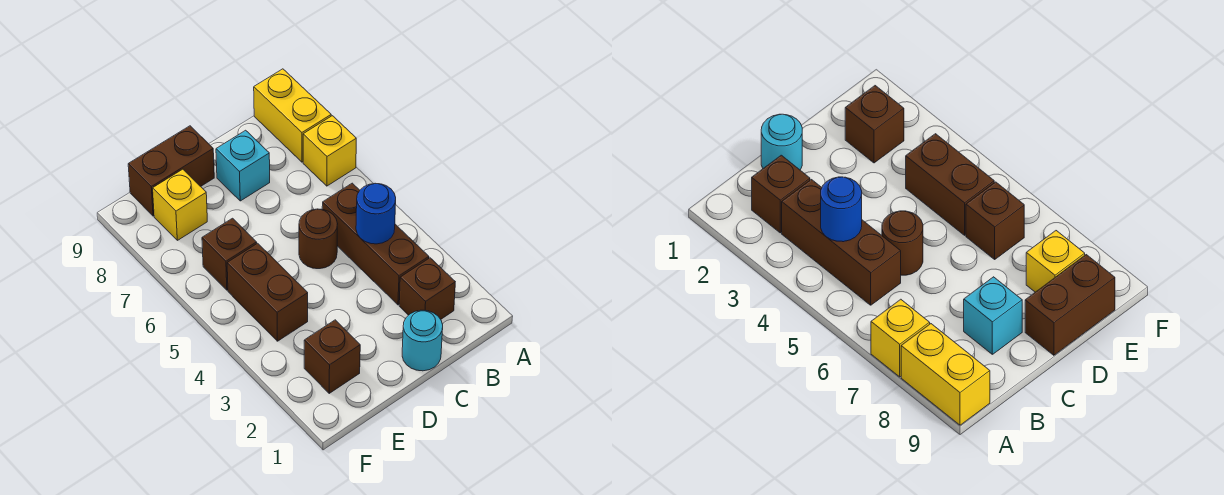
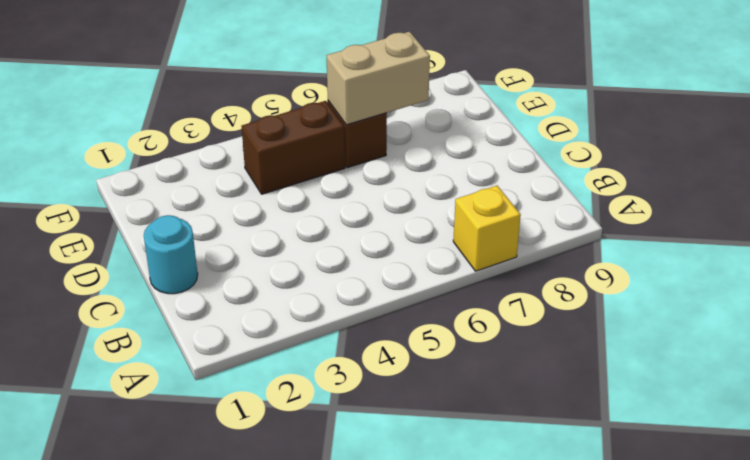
tan brick E6:E7 level 2 -> none
none -> yellow brick A8:A9 level 1
none -> brown brick B2 level 1
none -> brown brick B3:B5 level 1

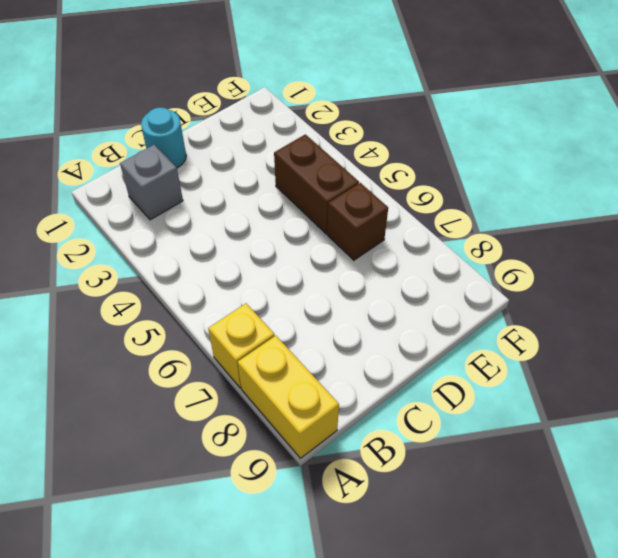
grey brick B2 level 1 -> brown brick B2 level 1
none -> brown brick B3:B5 level 1
none -> brown round brick C5 level 1
none -> cyan brick C8 level 1

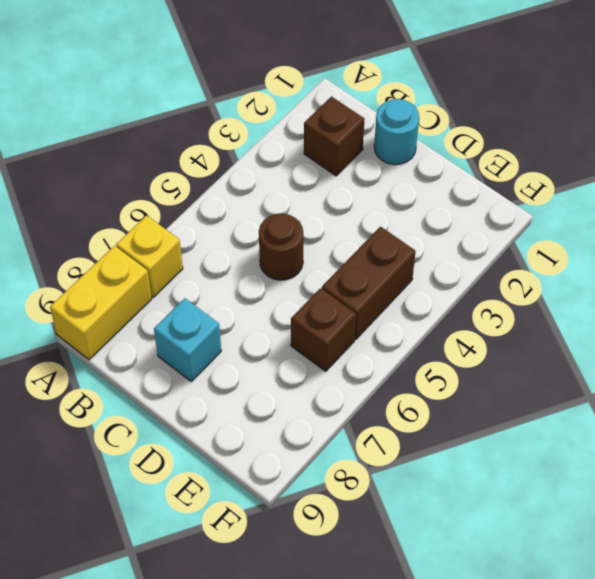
none -> brown brick B3:B5 level 1
none -> brown brick D9:E9 level 1
none -> brown brick E2 level 1

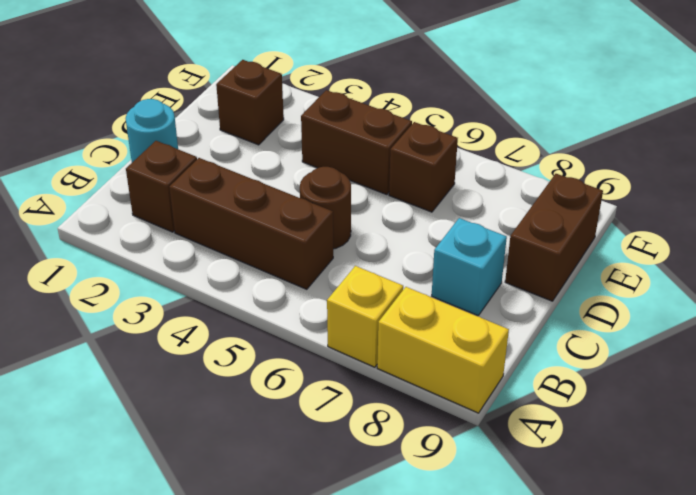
none -> yellow brick E8 level 1
none -> blue round brick B4 level 2

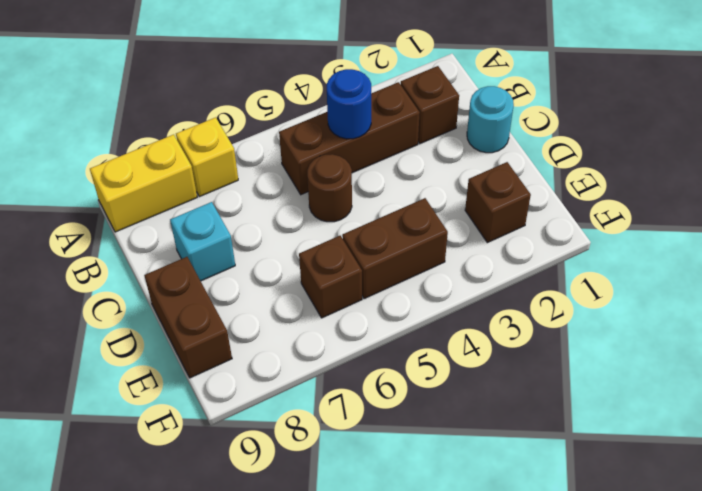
none -> yellow brick E8 level 1

